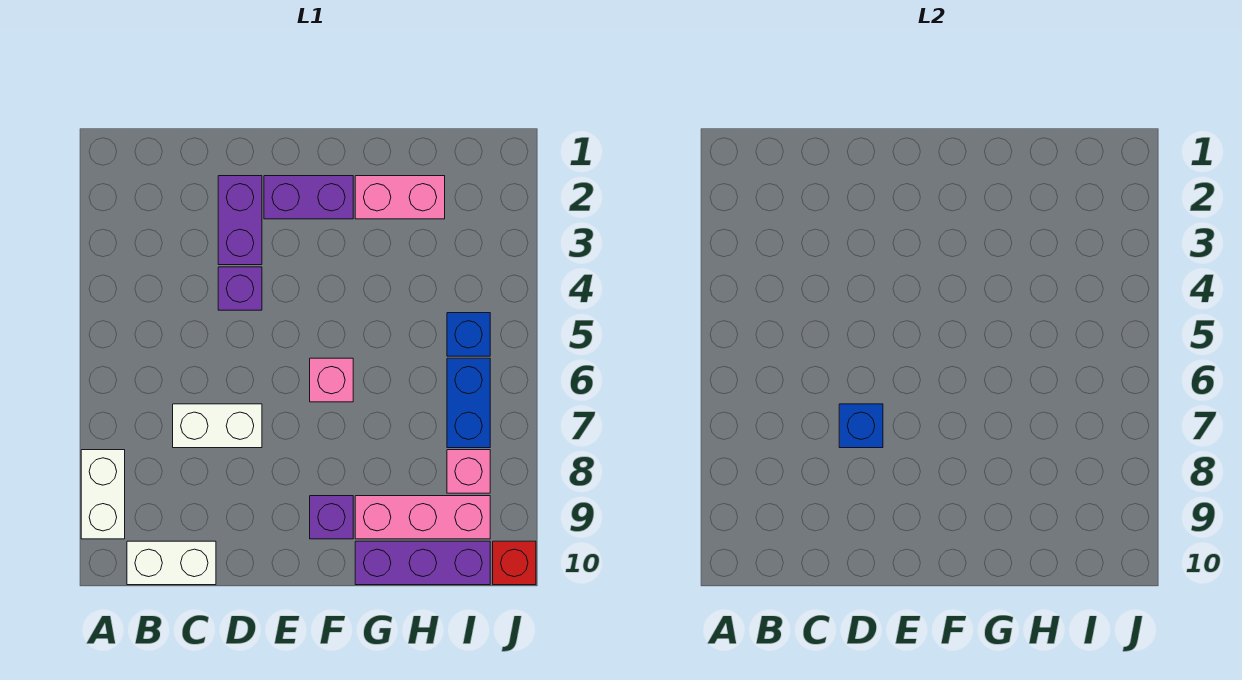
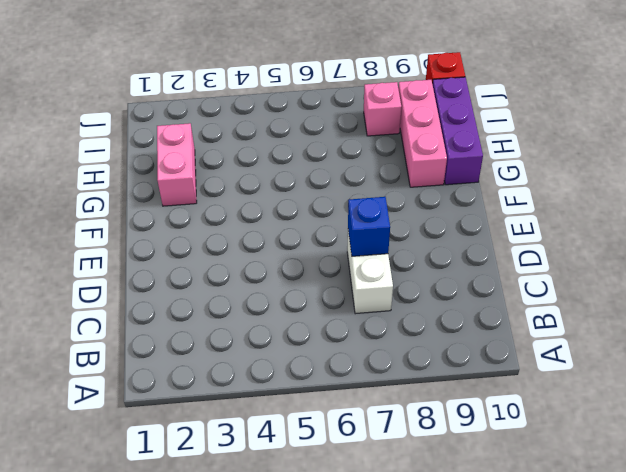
none -> white brick A8:A9 level 1
none -> white brick B10:C10 level 1
none -> purple brick D2:D3 level 1

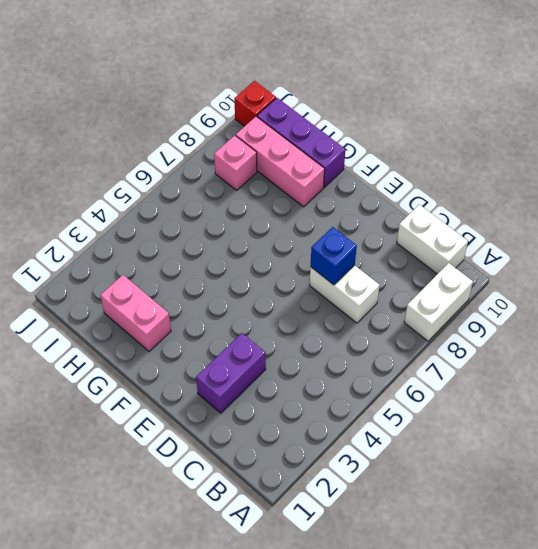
none -> purple brick D4 level 1
none -> purple brick E2:F2 level 1
none -> pink brick F6 level 1

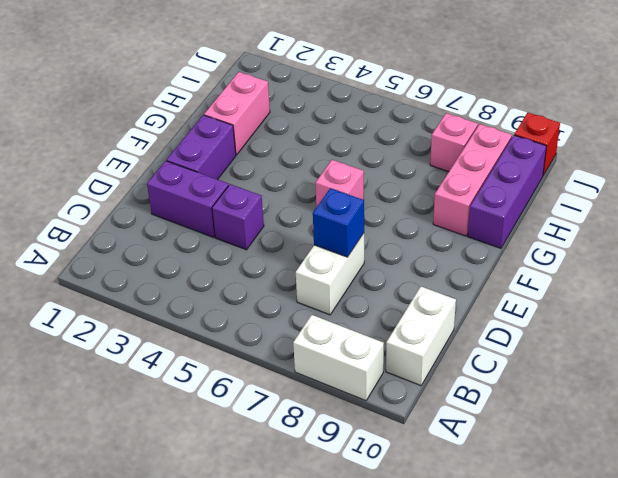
none -> purple brick F9 level 1
none -> blue brick I5 level 1
none -> blue brick I6:I7 level 1

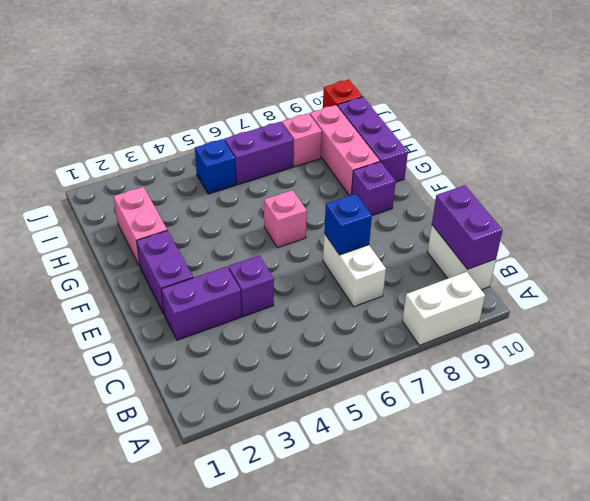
purple brick B10:C10 level 2 -> none
purple brick I6:I7 level 1 -> blue brick I6:I7 level 1

